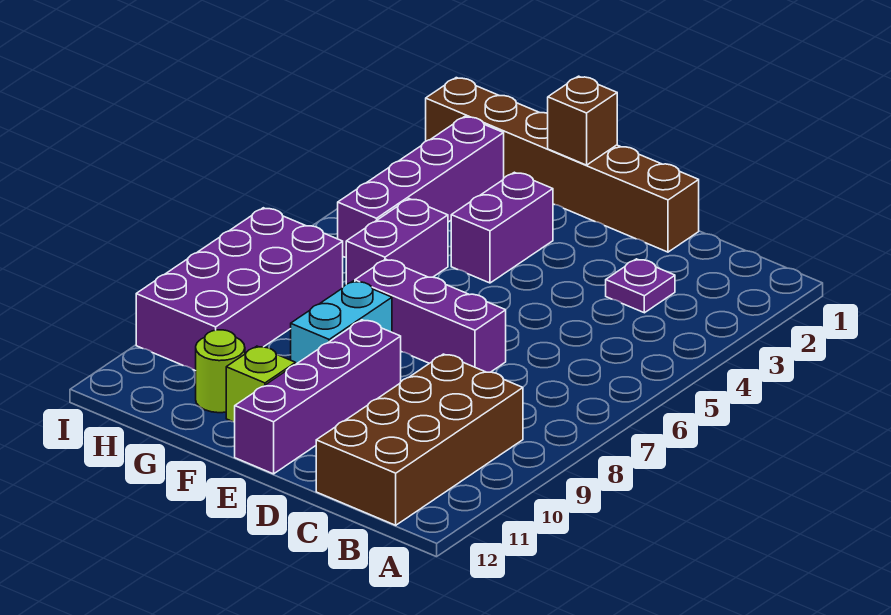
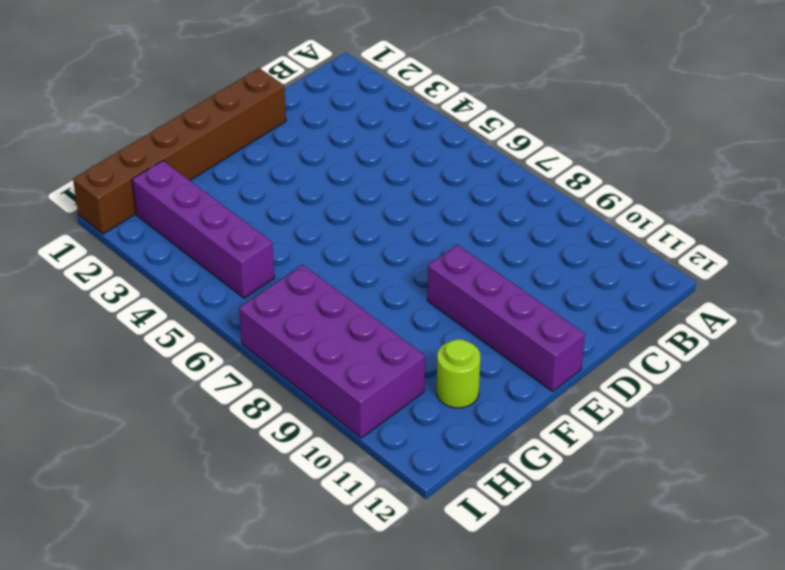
none -> brown brick B9:C12 level 1
none -> purple plate C3 level 1
none -> purple brick D7:F7 level 1

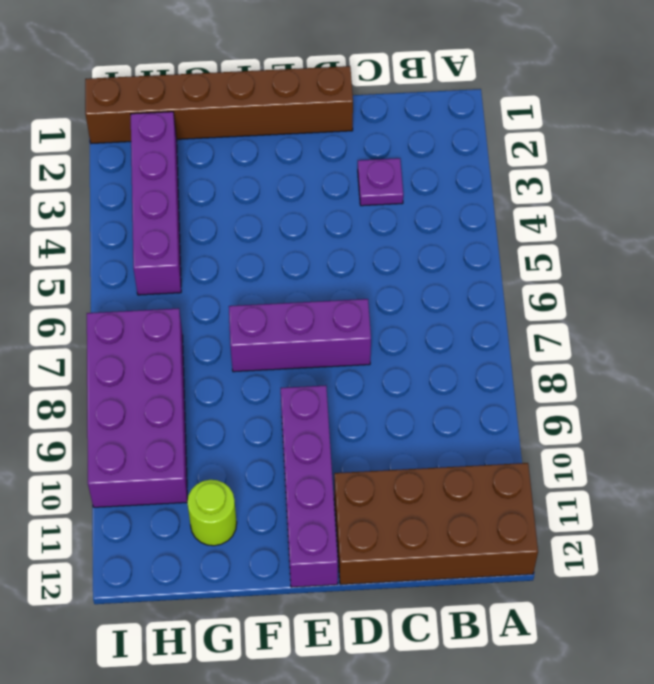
brown brick A11:D12 level 1 -> brown brick B9:C12 level 1
none -> purple brick F3:F4 level 1
none -> cyan brick F8:F9 level 1
none -> lime brick F11 level 1

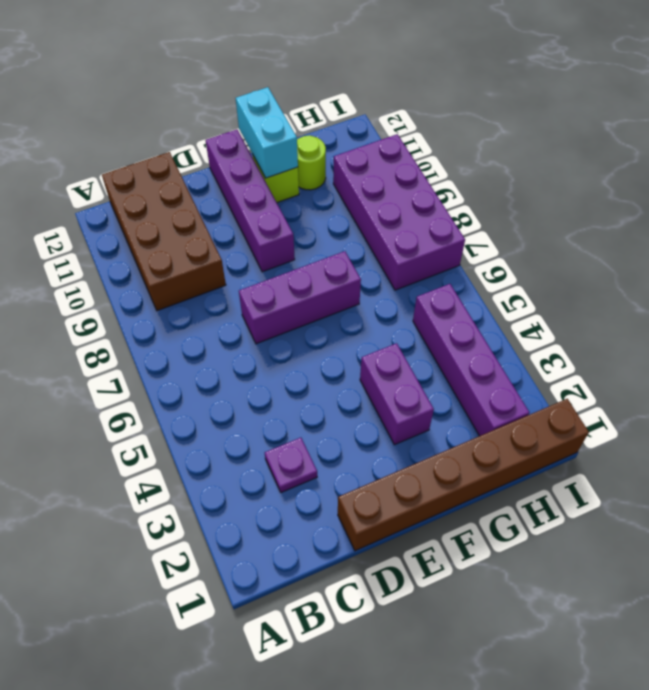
cyan brick F11:F12 level 2 -> cyan brick F8:F9 level 1
none -> purple brick G5:G6 level 1
none -> brown brick F1 level 2

